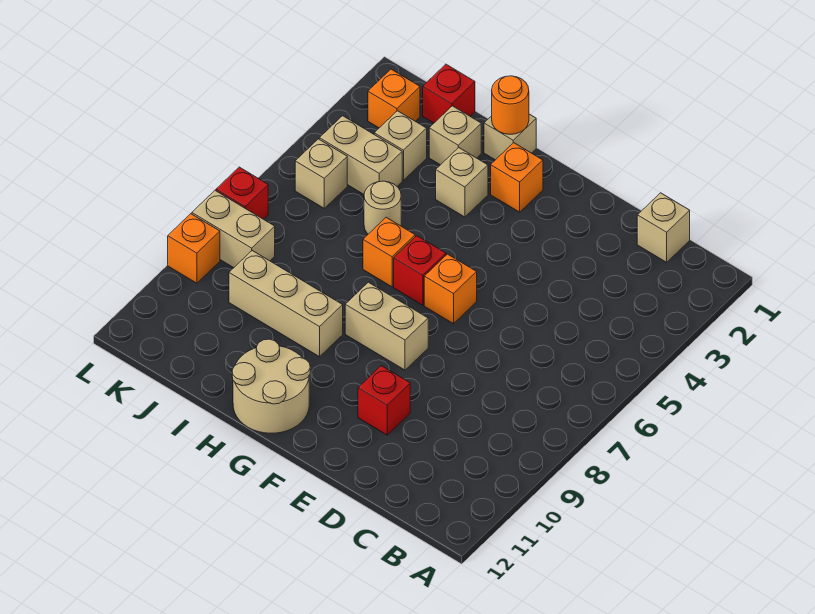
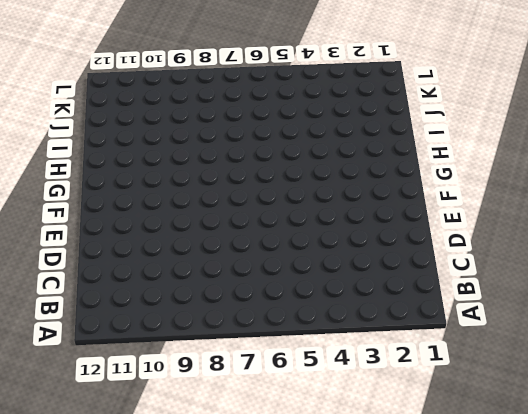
none -> tan brick C1 level 1
none -> red brick E10 level 1
none -> orange brick F6 level 1

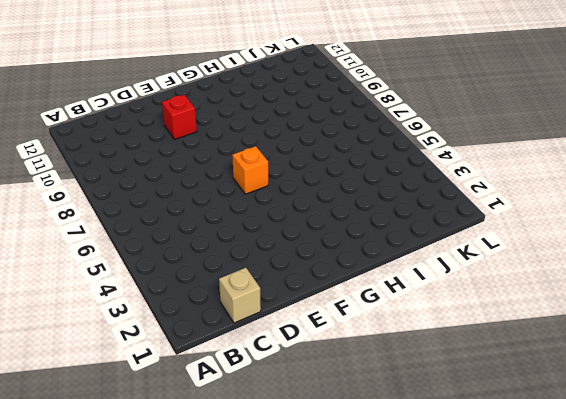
none -> tan brick F8:G8 level 1
none -> orange brick G2 level 1
none -> red brick G6 level 1

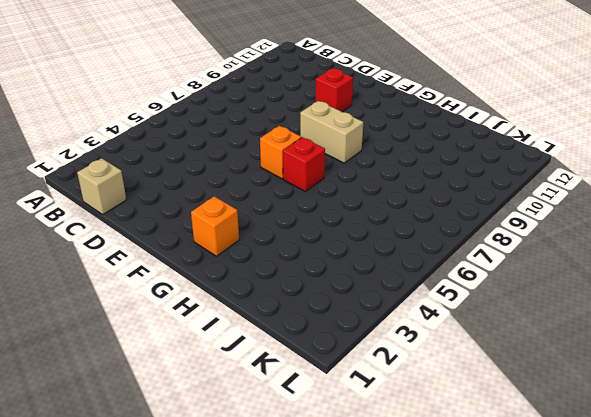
none -> tan round brick G11:H12 level 1
none -> tan brick H1 level 1
none -> tan brick H3 level 1

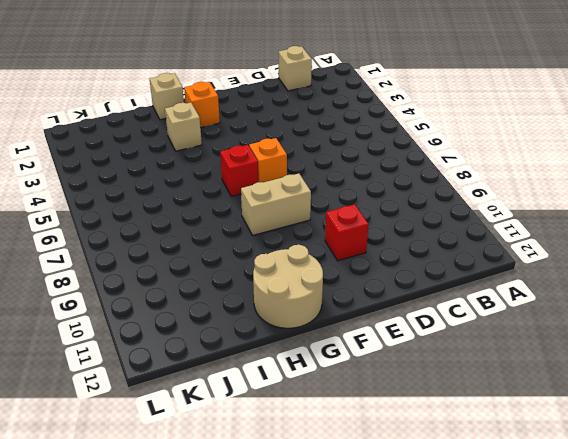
none -> orange brick H6 level 1
none -> tan brick H9:J9 level 1
none -> tan brick I2 level 1

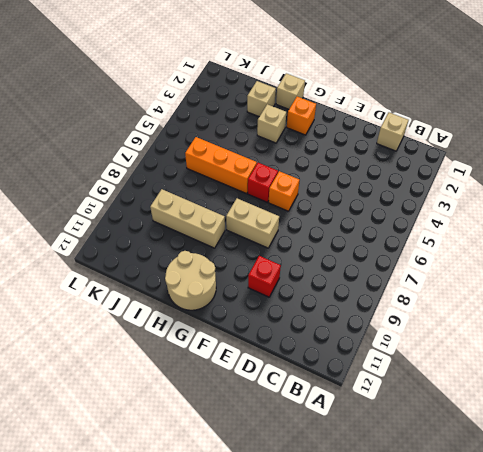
orange brick H6:J6 level 1 -> orange brick H6 level 1
none -> tan round brick I5 level 1
none -> red brick J1 level 1
none -> tan brick J3 level 1

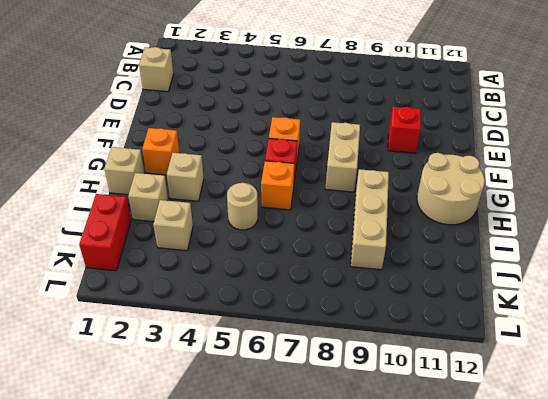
red brick J1:K1 level 1 -> red brick J1 level 1
none -> tan brick J4:K4 level 1
none -> orange brick K2 level 1
none -> tan brick K5 level 1

